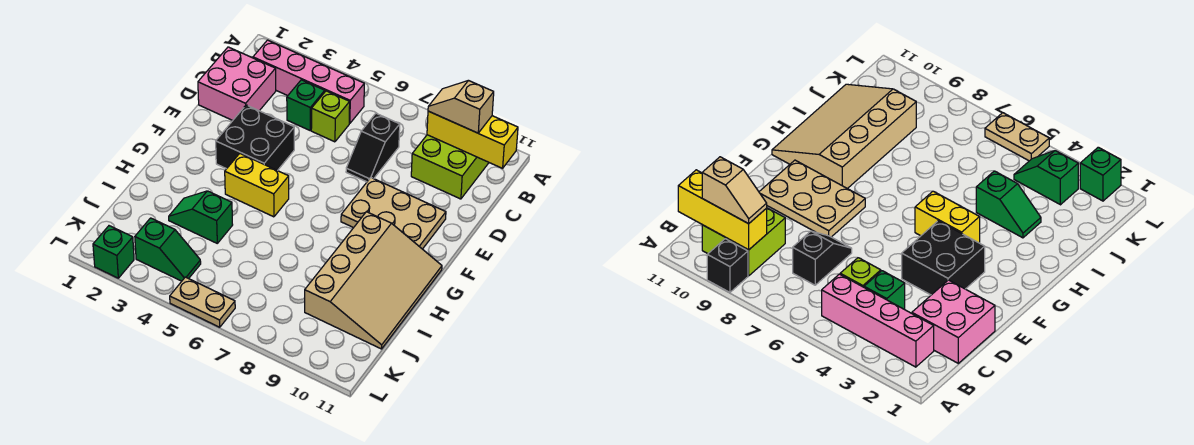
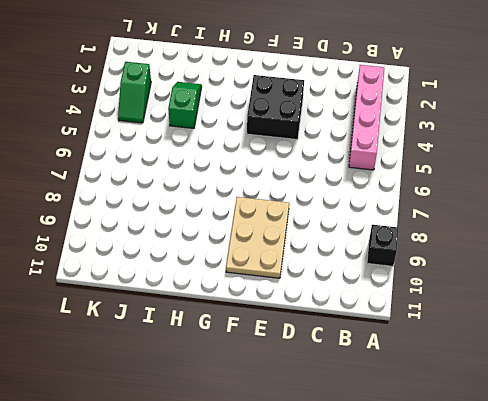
none -> lime brick B9:C10 level 1
none -> pink brick C1:D2 level 1
none -> green brick C4 level 1

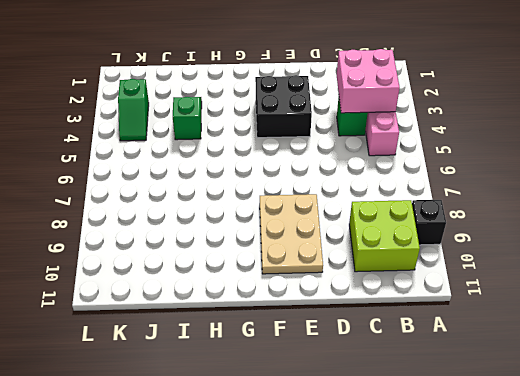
pink brick B3:C4 level 2 -> pink brick C1:D2 level 1
none -> lime brick C5 level 1
none -> black slope C7:D7 level 1 top C
none -> yellow brick G4:G5 level 1

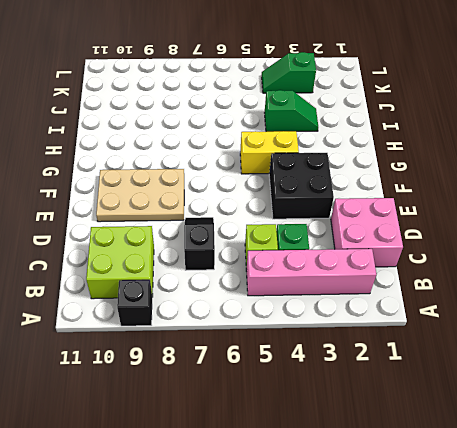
none -> tan slope G9:J11 level 1 top 9
none -> green brick L2 level 1
none -> tan plate L5:L6 level 1

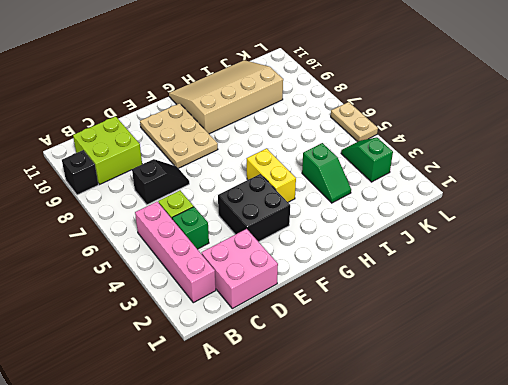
none -> green brick L2 level 1
none -> yellow brick B9:B11 level 2
none -> tan slope B9:B10 level 3 top 10

